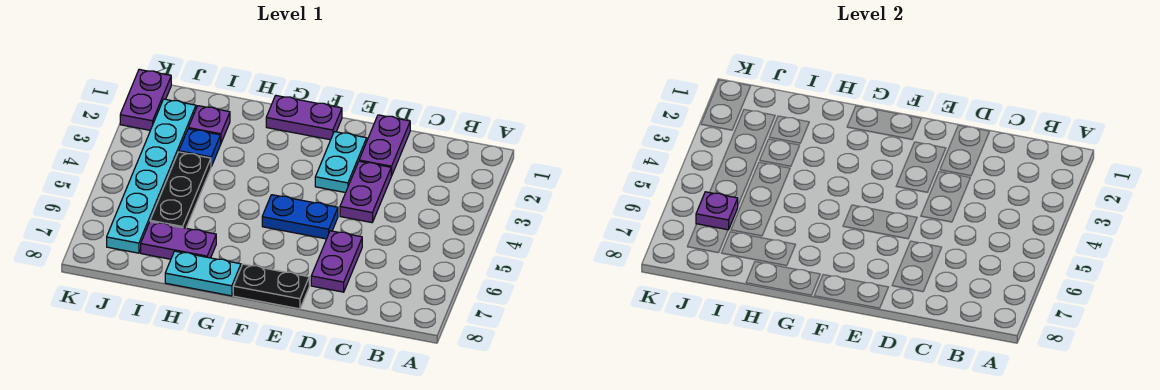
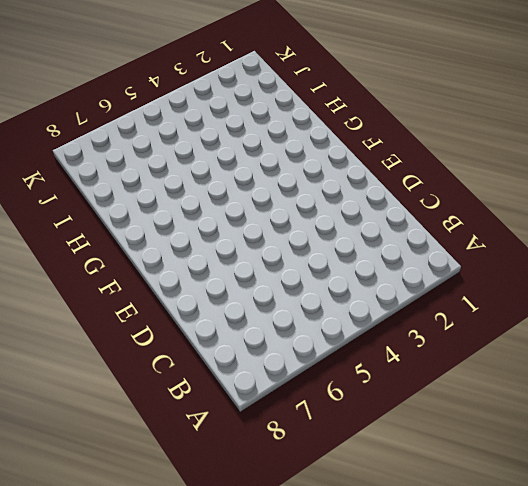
none -> purple plate D1:D2 level 1
none -> purple plate D3:D4 level 1
none -> purple plate D6:D7 level 1

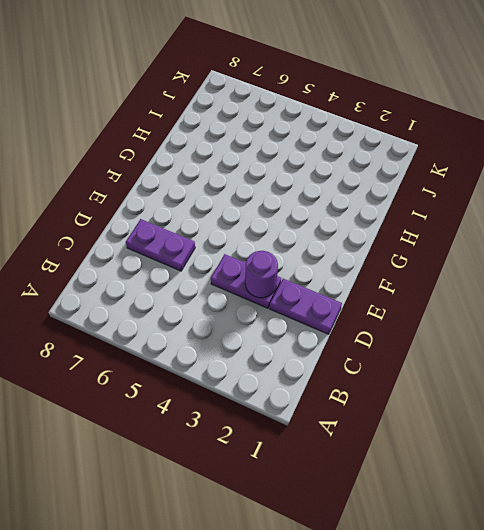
purple round brick D3 level 2 -> none
none -> cyan plate E2:E3 level 1
none -> blue plate E5:F5 level 1
none -> black plate E8:F8 level 1

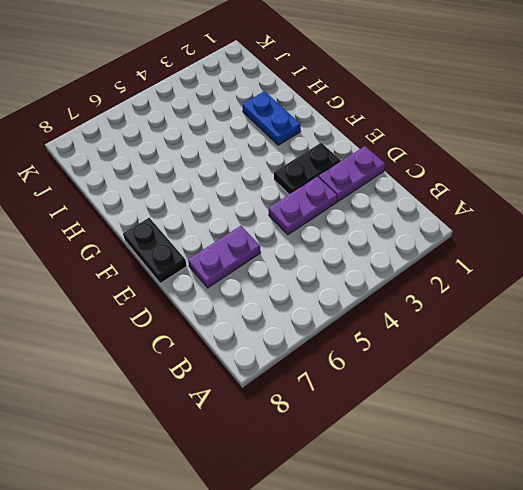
black plate E2:E3 level 1 -> cyan plate E2:E3 level 1
blue plate G2:H2 level 1 -> blue plate E5:F5 level 1
none -> purple plate F1:G1 level 1
none -> cyan plate G8:H8 level 1
none -> purple plate H7:I7 level 1

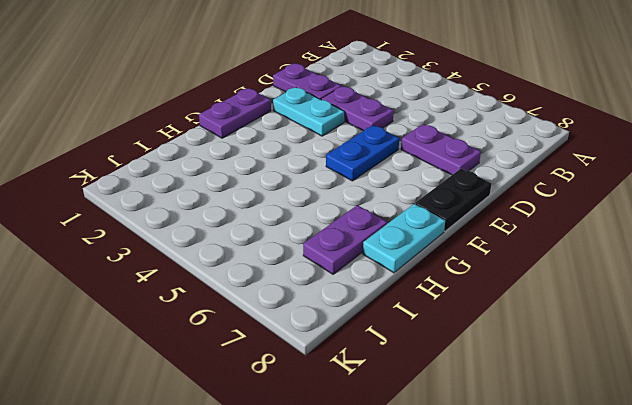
none -> purple plate I2 level 1
none -> blue plate I3 level 1
none -> black plate I4:I6 level 1

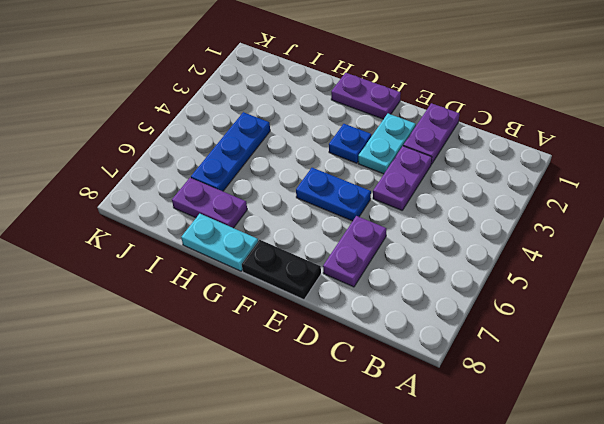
blue plate F3 level 1 -> blue plate I3 level 1
blue plate I4:I6 level 1 -> black plate I4:I6 level 1
none -> purple plate I2 level 1
none -> cyan plate J2:J7 level 1
none -> purple plate K1:K2 level 1

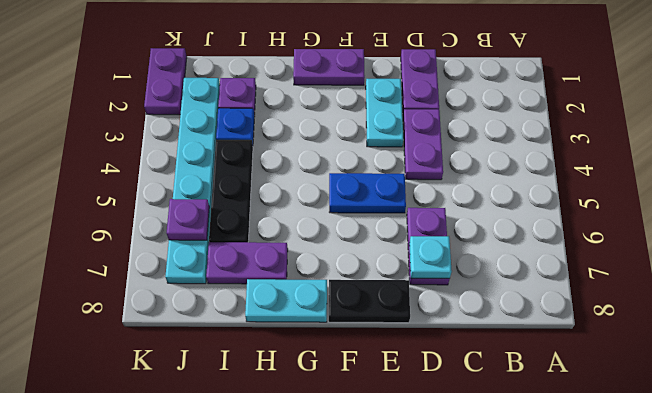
cyan plate D7 level 2 -> none

